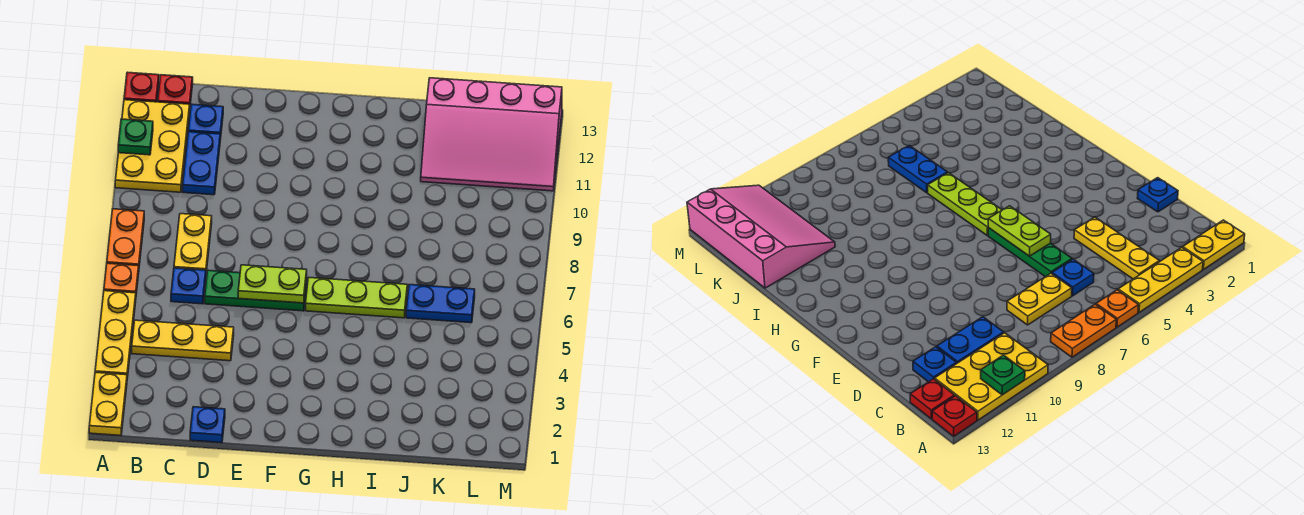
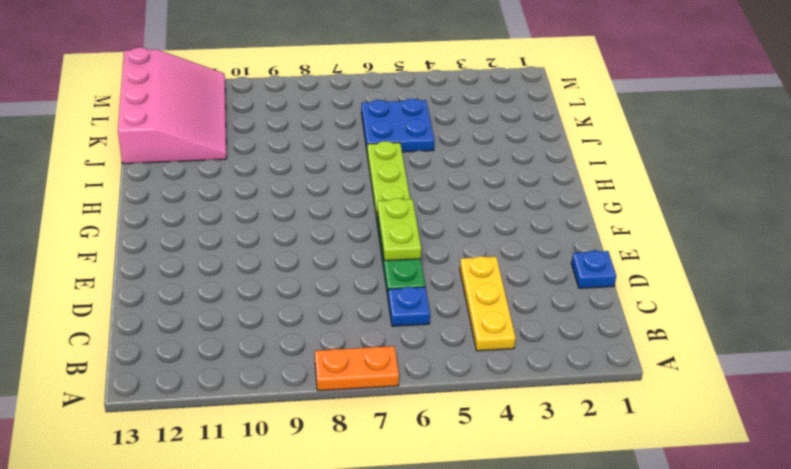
blue plate J5:K6 level 1 -> blue plate J6:K6 level 1
none -> yellow plate A1:A2 level 1
none -> yellow plate A3:A5 level 1
none -> orange plate A6 level 1

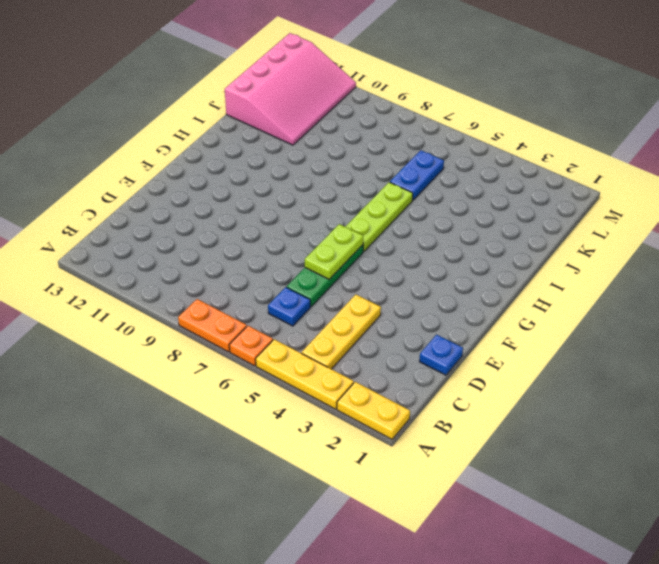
none -> yellow plate A10:B12 level 1
none -> red plate A13 level 1
none -> red plate B13 level 1

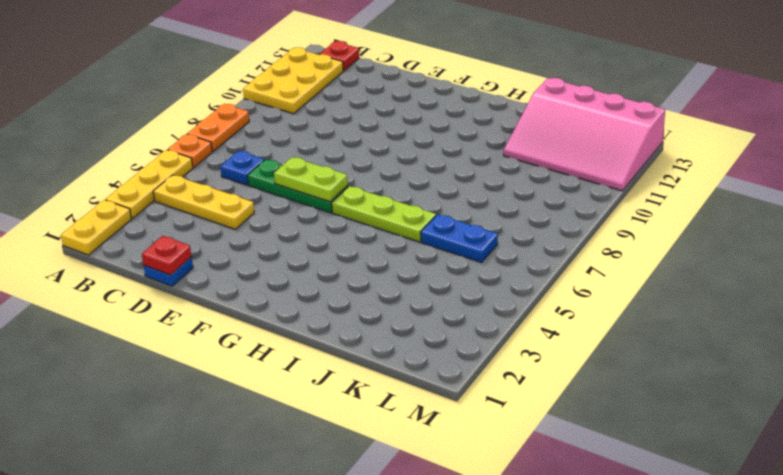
red plate D1 level 2 -> red plate A13 level 1
none -> yellow plate C7:C8 level 1
none -> blue plate C10:C11 level 1
none -> blue plate C12 level 1

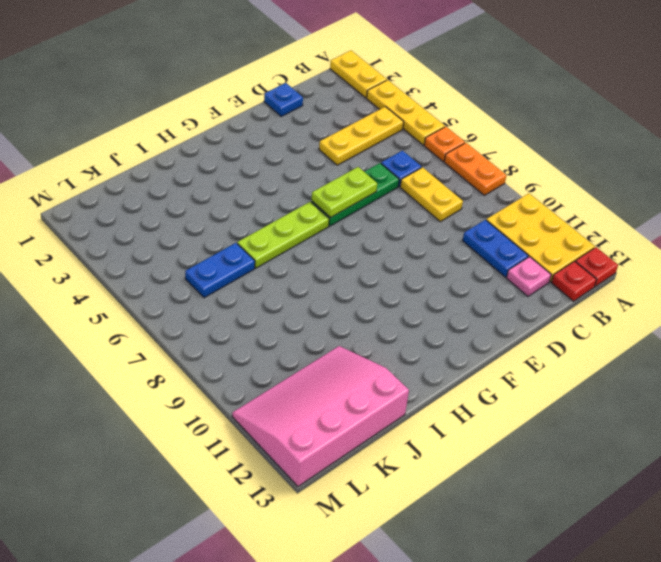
pink plate C12 level 1 -> blue plate C12 level 1
none -> green plate A11 level 2

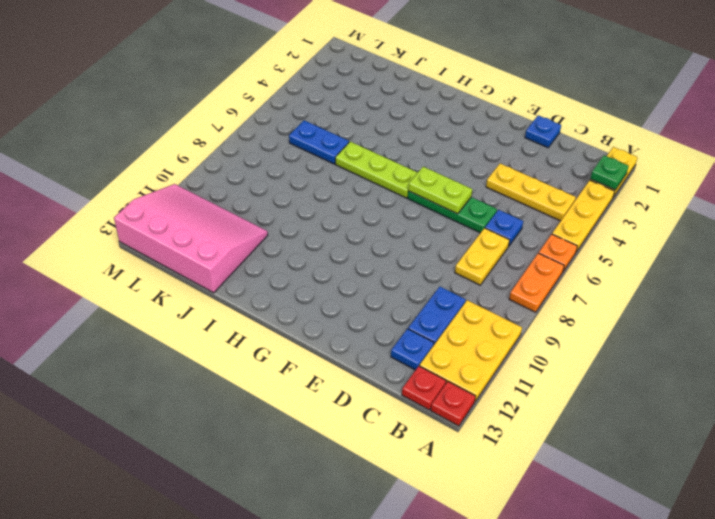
green plate A2 level 2 -> green plate A11 level 2

